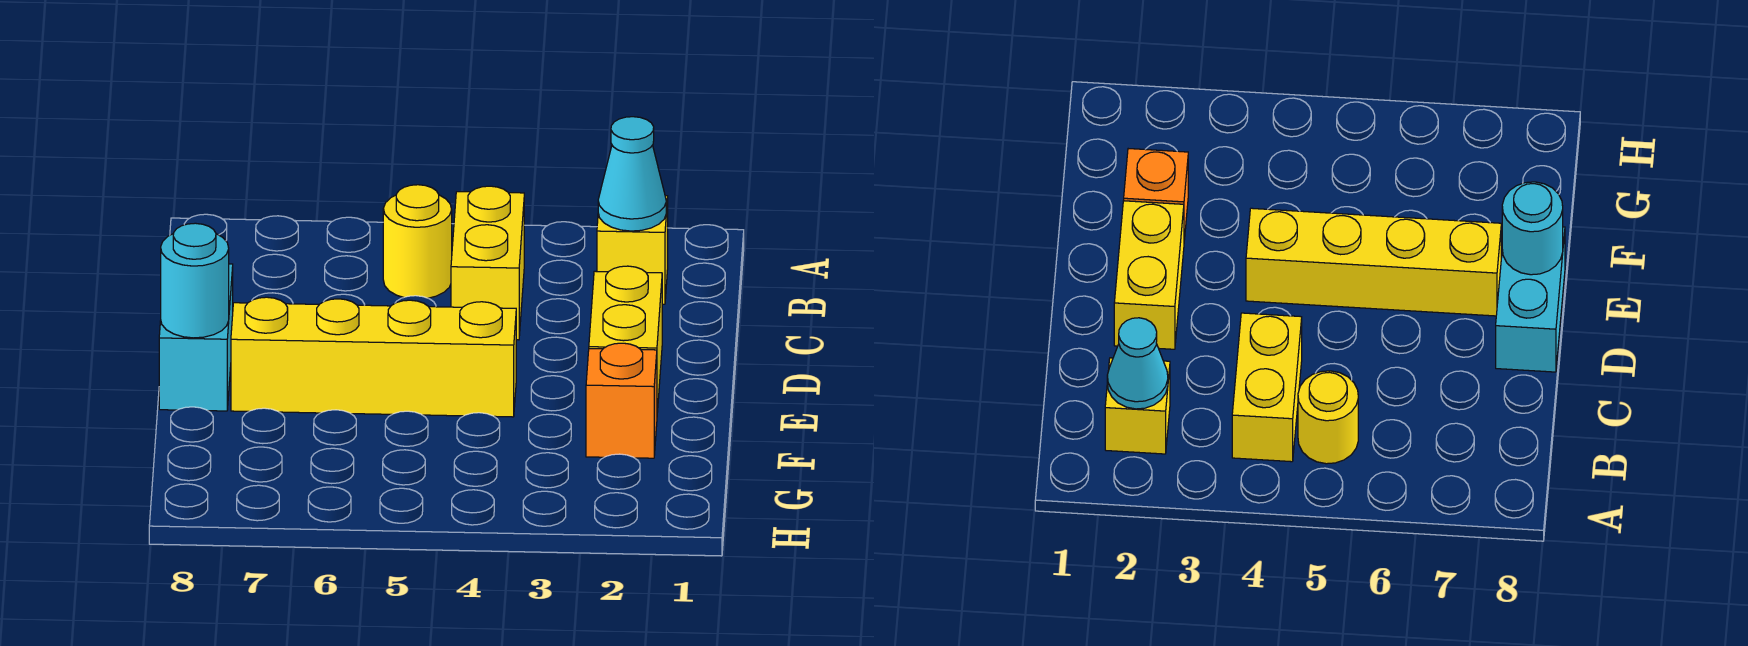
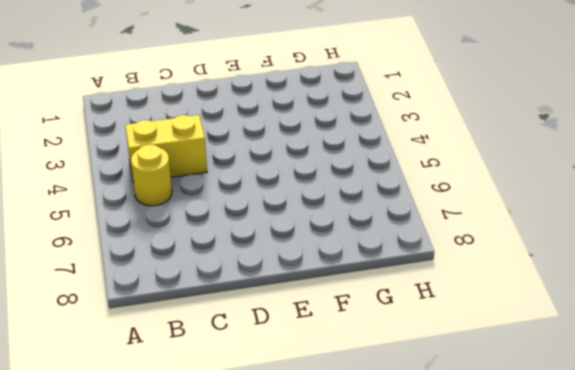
none -> yellow brick B2 level 1
none -> yellow brick D2:E2 level 1

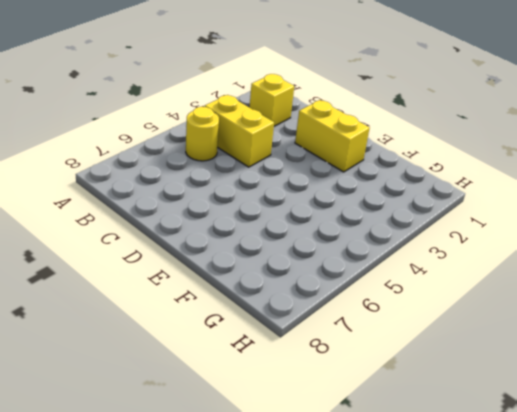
none -> cyan brick D8:E8 level 1
none -> yellow brick E4:E7 level 1

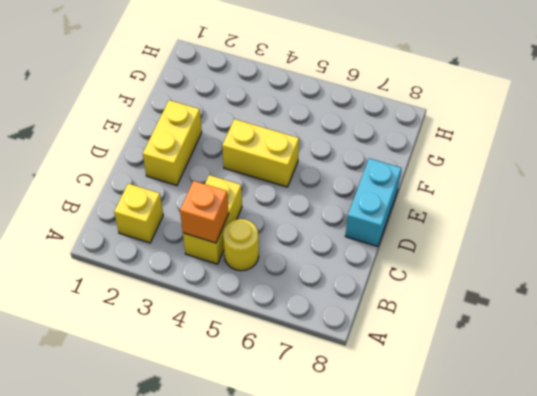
orange brick B4 level 2 -> orange brick F2 level 1
yellow brick E4:E5 level 1 -> yellow brick E4:E7 level 1
none -> cyan cone B2 level 2
none -> cyan round brick E8 level 2

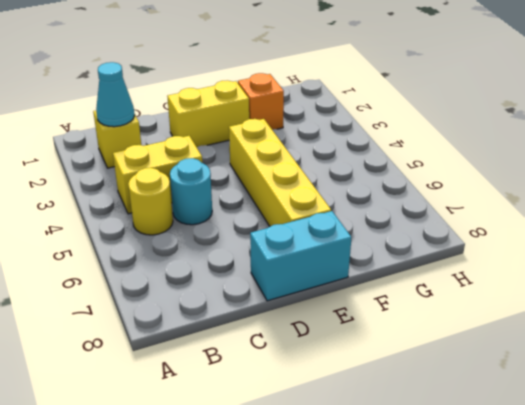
cyan round brick C5 level 1 -> cyan round brick E8 level 2

